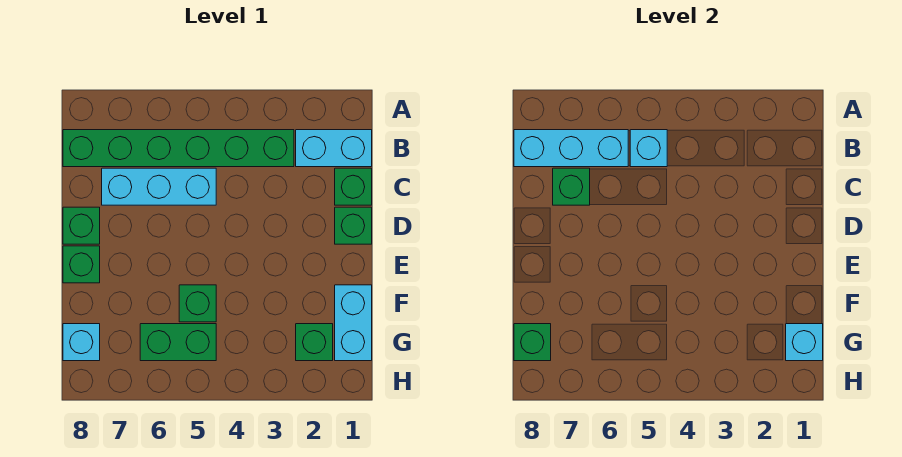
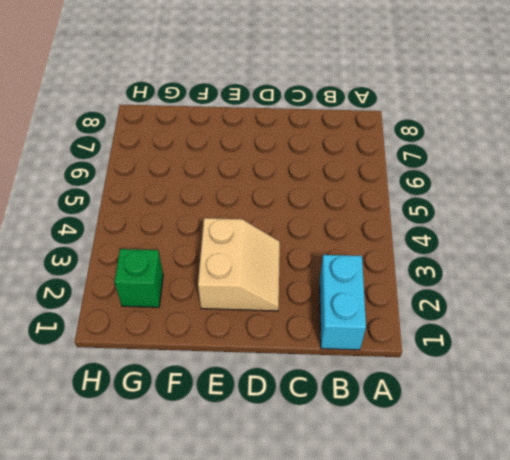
tan slope D2:E3 level 1 top E -> none
none -> green brick B3:B8 level 1
none -> green brick C1 level 1
none -> cyan brick C5:C7 level 1

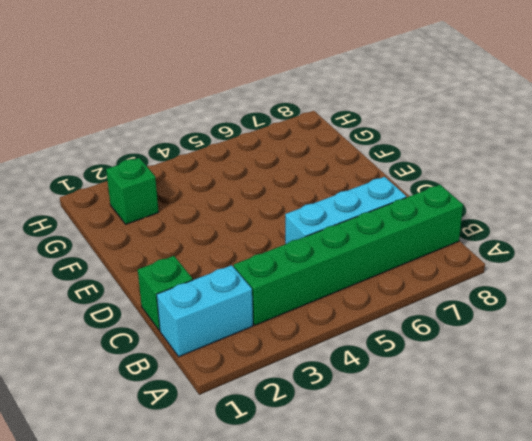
none -> green brick D1 level 1
none -> green brick D8 level 1
none -> green brick E8 level 1

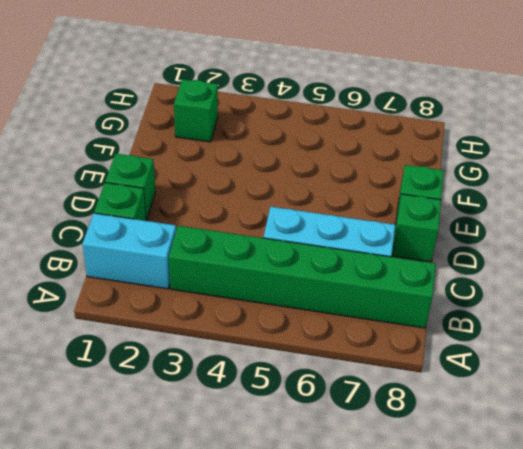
none -> cyan brick F1:G1 level 1
none -> green brick F5 level 1
none -> green brick G5:G6 level 1

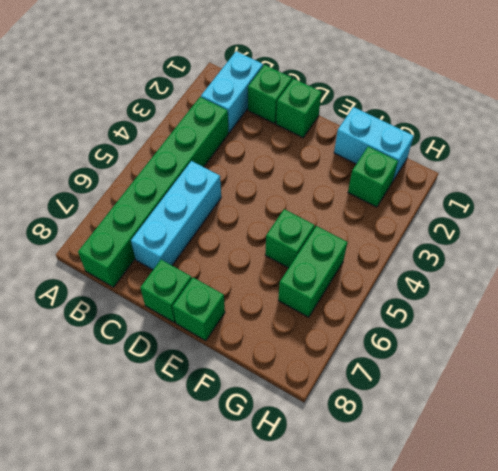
none -> cyan brick G8 level 1
none -> cyan brick B5 level 2
none -> cyan brick B6:B8 level 2

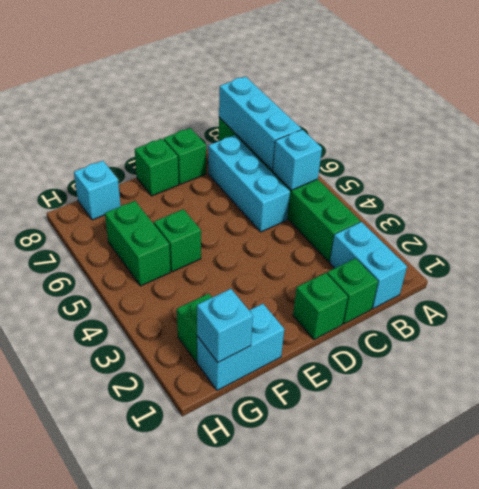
none -> green brick C7 level 2
none -> green brick G8 level 2

